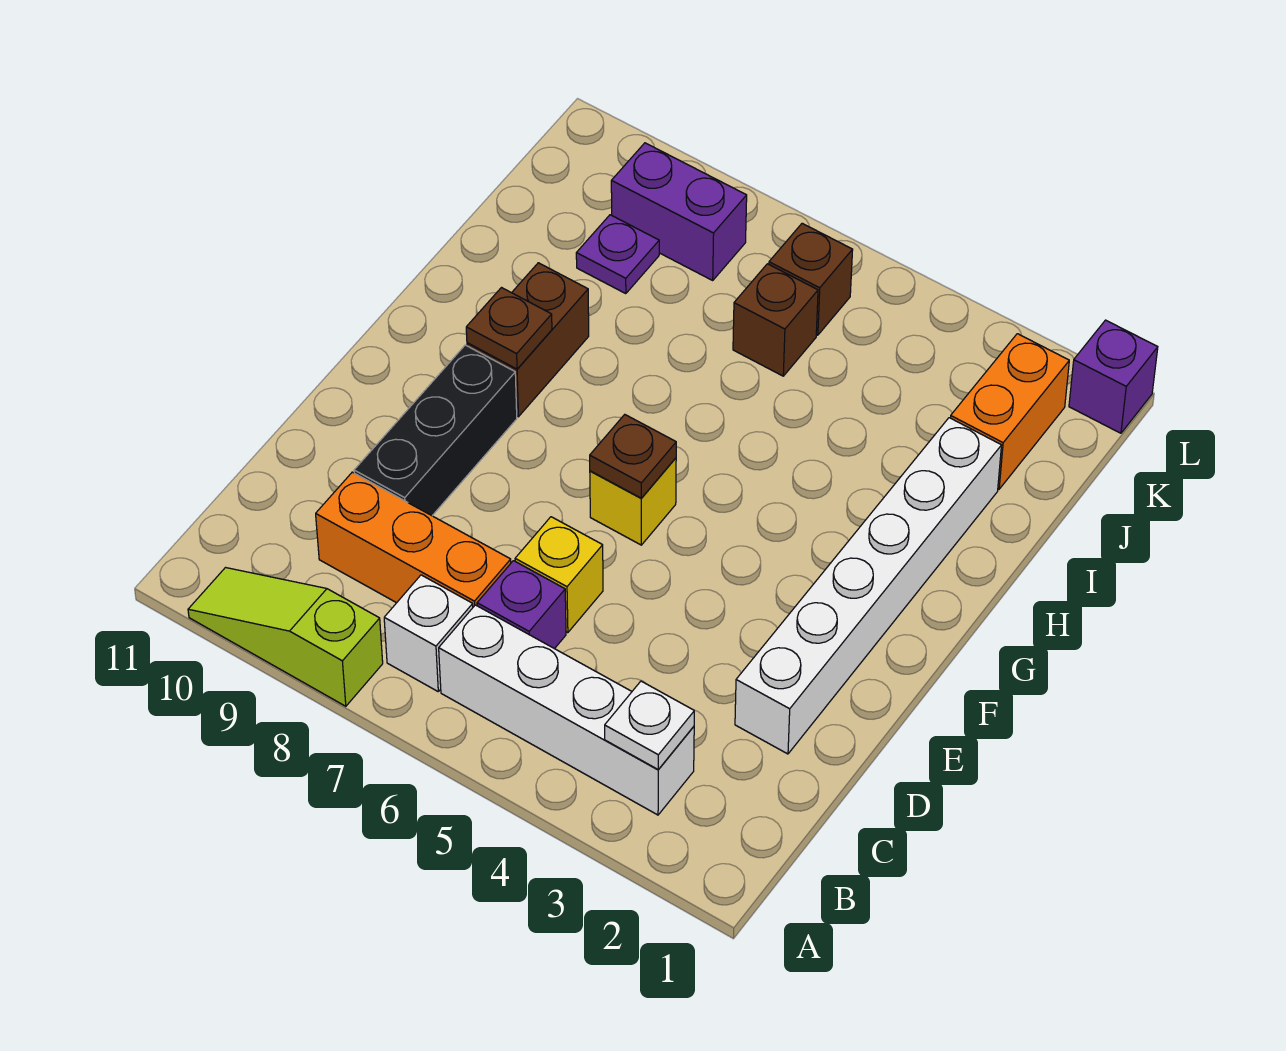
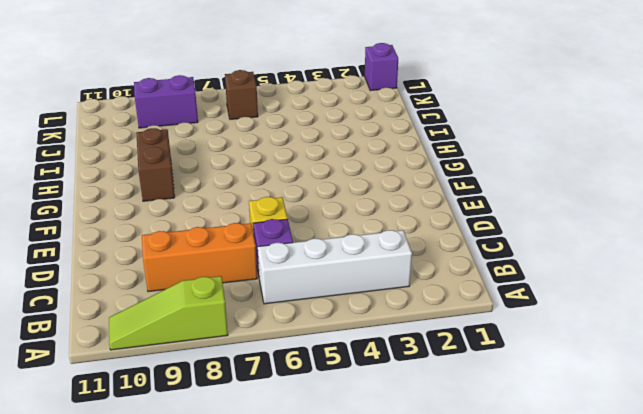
none -> white brick B7 level 1
none -> white brick D2:I2 level 1
none -> black brick D9:F9 level 1

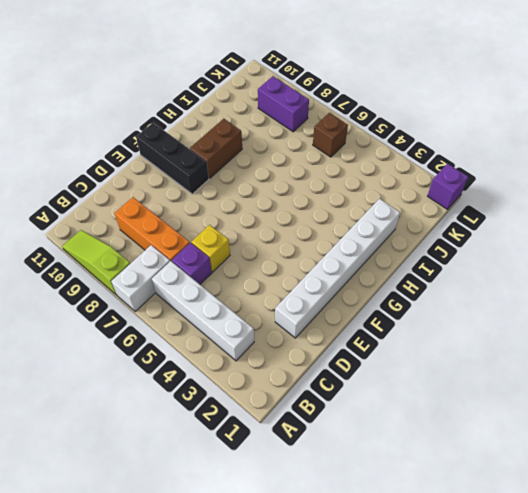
white brick A7:B7 level 1 -> white brick B7 level 1
black brick F9:F11 level 1 -> black brick D9:F9 level 1
none -> yellow brick F6 level 1
none -> orange brick J2:K2 level 1
none -> brown brick J6 level 1

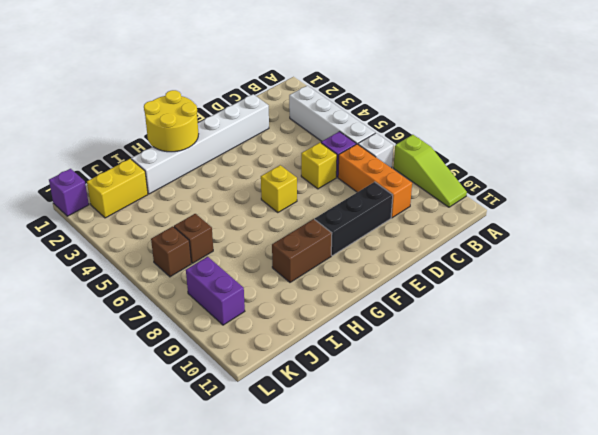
yellow round brick G1:H2 level 2 -> none
yellow brick J2:K2 level 1 -> orange brick J2:K2 level 1
none -> purple plate J9 level 1
none -> white plate B3 level 2
none -> brown plate F6 level 2

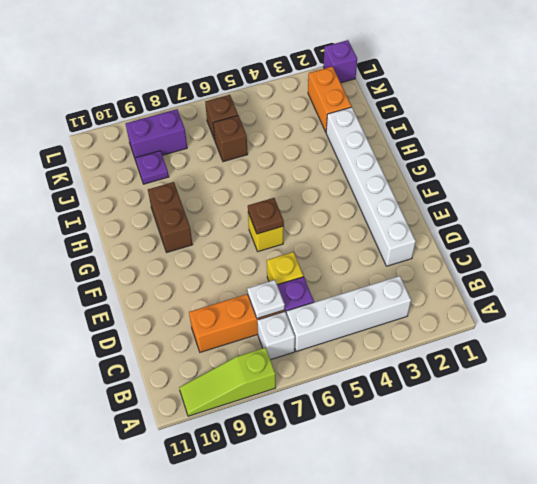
white plate C7 level 2 -> white plate B3 level 2
none -> black brick D9:F9 level 1
none -> brown plate G9 level 2

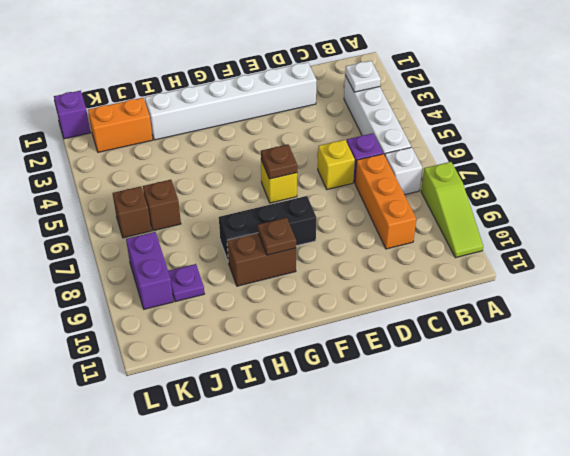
black brick F8:H8 level 1 -> black brick D9:F9 level 1

